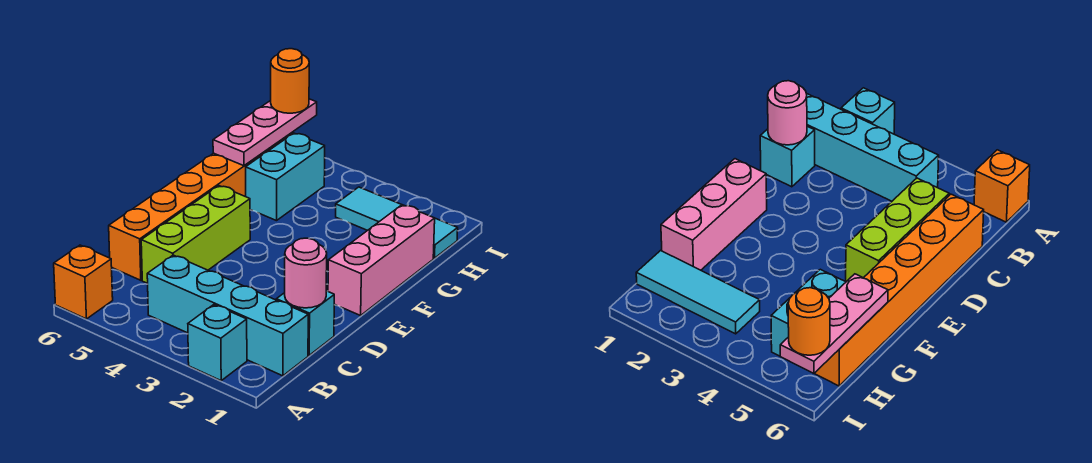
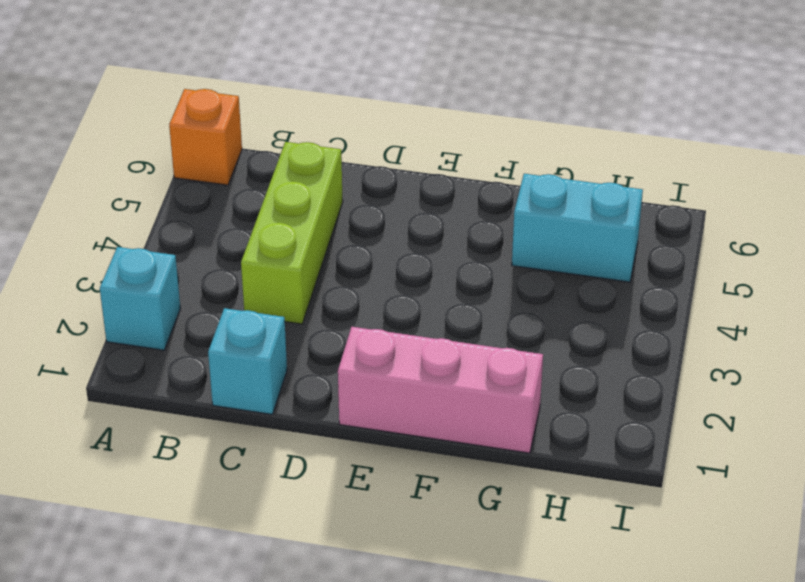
lime brick C3:C5 level 1 -> lime brick C5:E5 level 1
none -> cyan brick B1:B4 level 1
none -> orange brick C6:H6 level 1
none -> cyan tile H1:H3 level 1

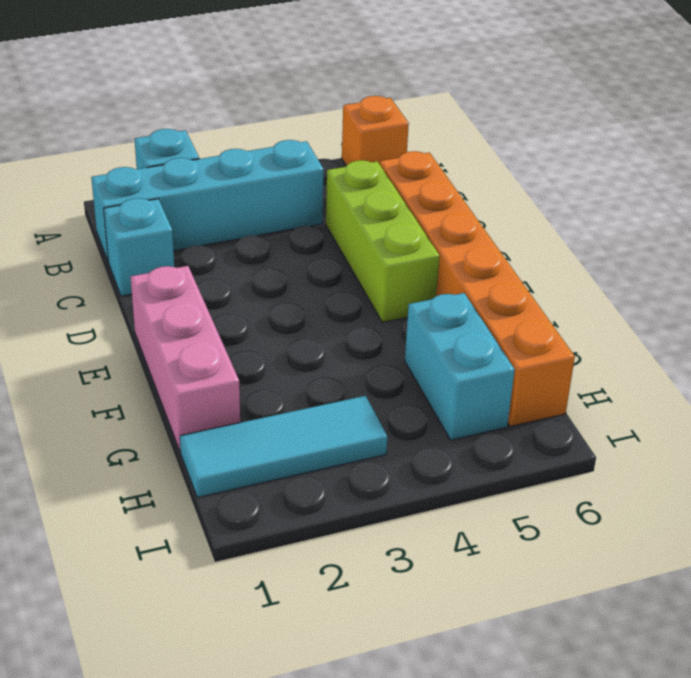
none -> pink round brick C1 level 2
none -> pink plate G6:I6 level 2
none -> orange round brick I6 level 3

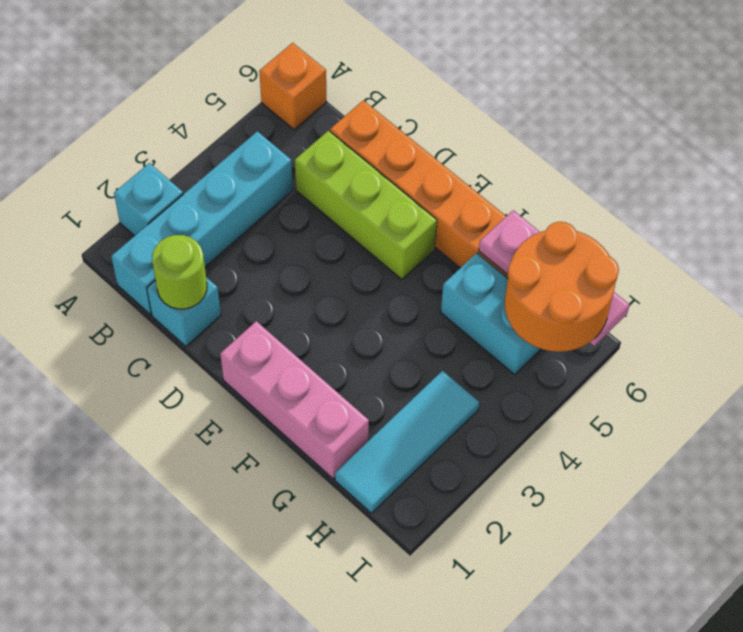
lime round brick C1 level 2 -> pink round brick C1 level 2
orange round brick H5:I6 level 3 -> orange round brick I6 level 3

